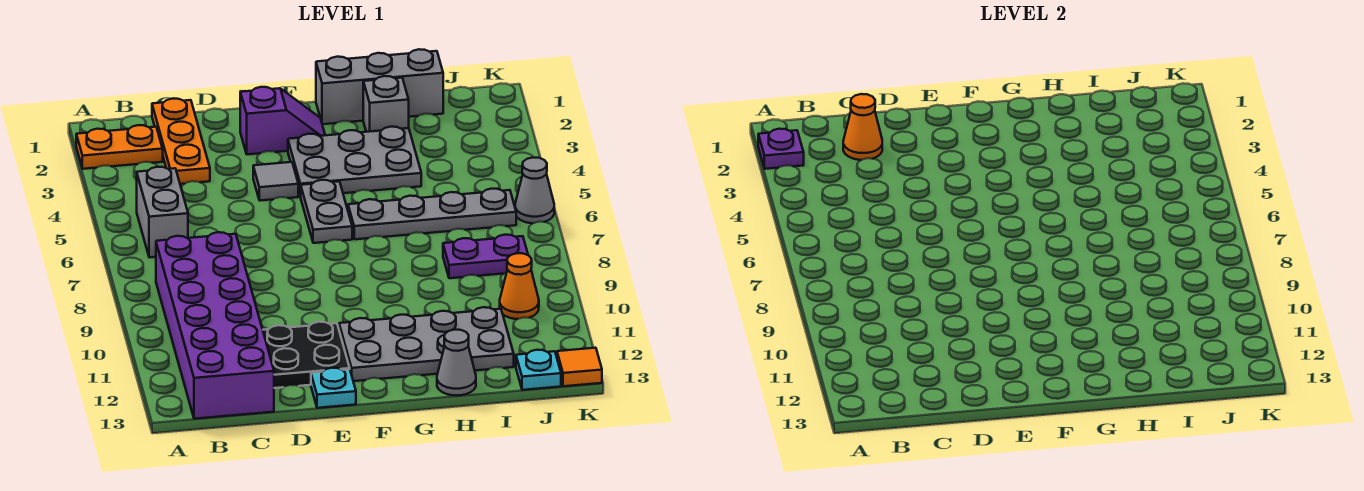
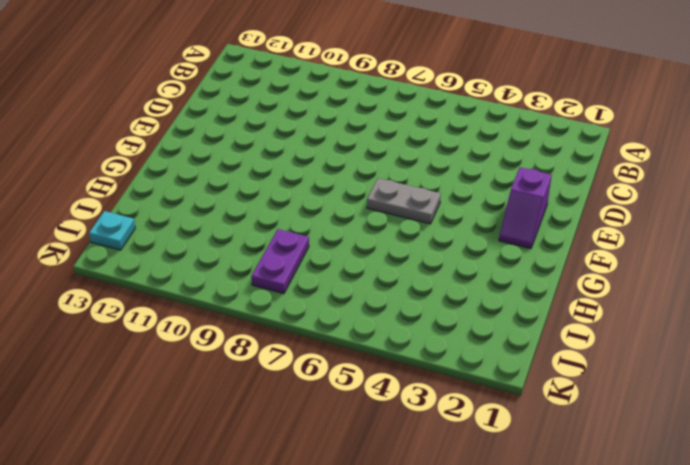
none -> orange plate A2:B2 level 1
none -> grey brick B5:B6 level 1
none -> purple brick B8:C13 level 1

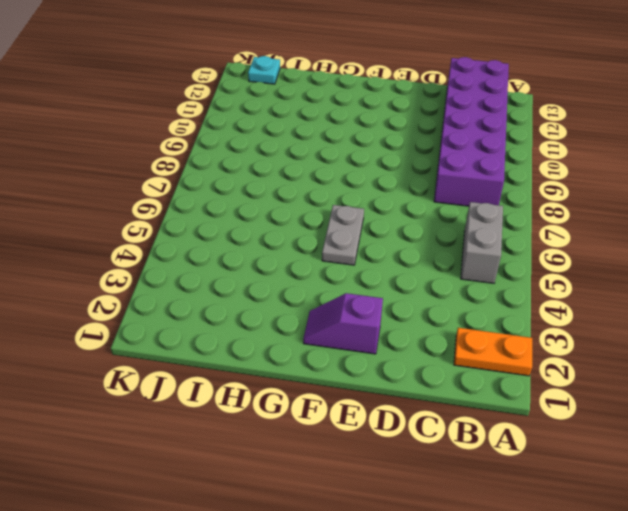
none -> orange plate C1:C3 level 1
none -> black plate D11:E12 level 1
none -> grey tile E4 level 1

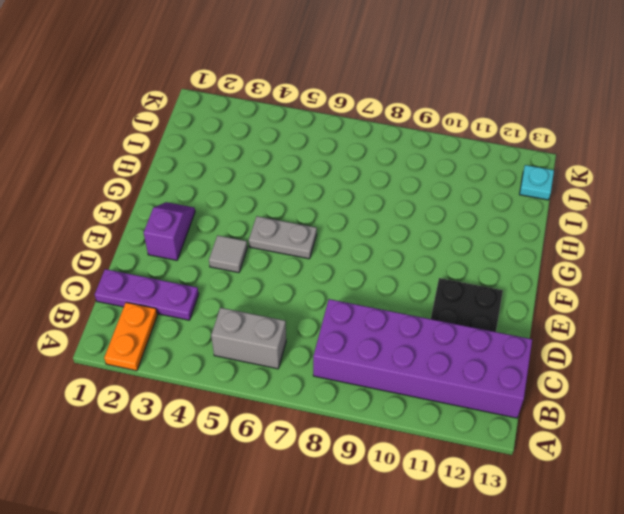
purple plate C1:C3 level 1 -> orange plate C1:C3 level 1
none -> cyan plate E13 level 1
none -> grey plate F3:H4 level 1
none -> grey plate F11:I12 level 1

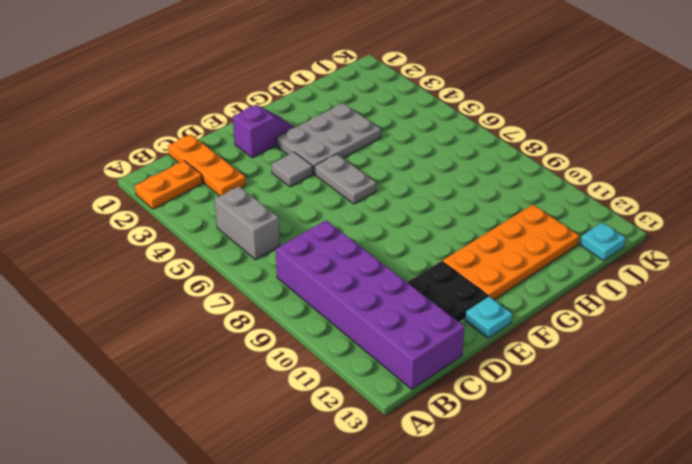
orange plate F11:I12 level 1 -> grey plate F11:I12 level 1
none -> grey brick G1:I1 level 1
none -> grey plate G6:J6 level 1
none -> grey brick H2 level 1

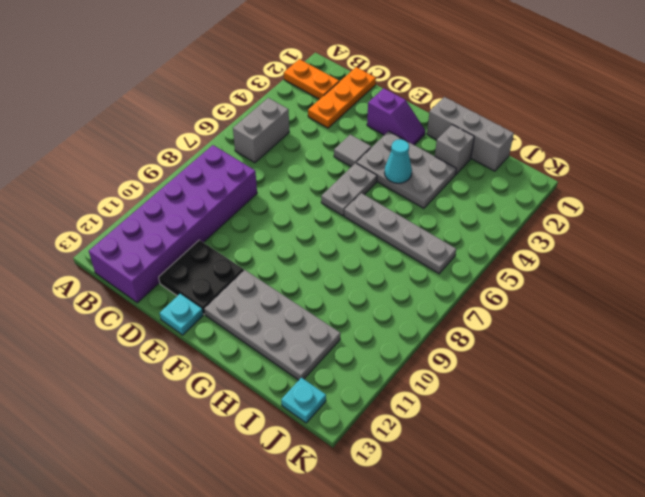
cyan cone G4 level 2 -> none
none -> grey cone H13 level 1
none -> purple plate I8:J8 level 1
none -> orange cone J10 level 1

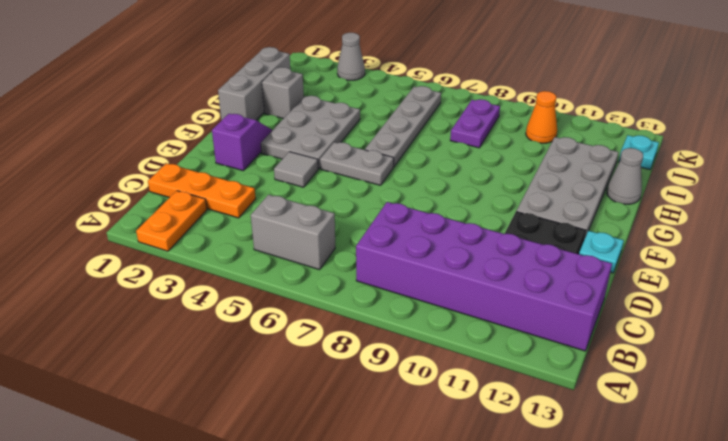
grey cone K3 level 1 -> grey cone K6 level 1
none -> orange tile K13 level 1
none -> purple plate A2 level 2
none -> orange cone C2 level 2

